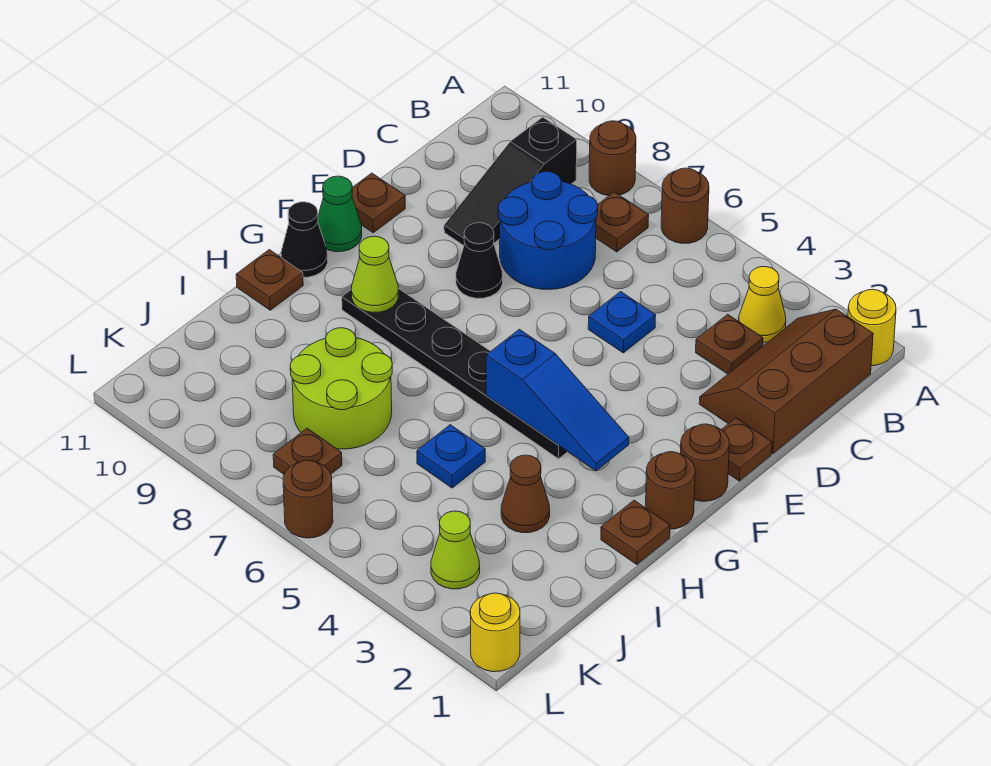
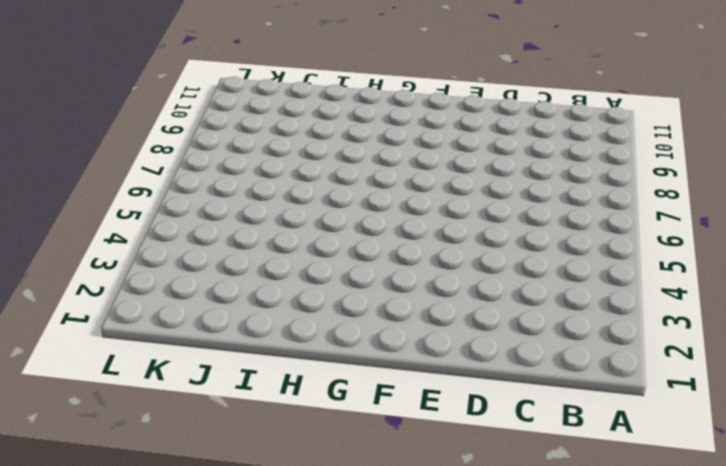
none -> yellow round brick A1 level 1
none -> brown round brick A6 level 1
none -> brown round brick A8 level 1

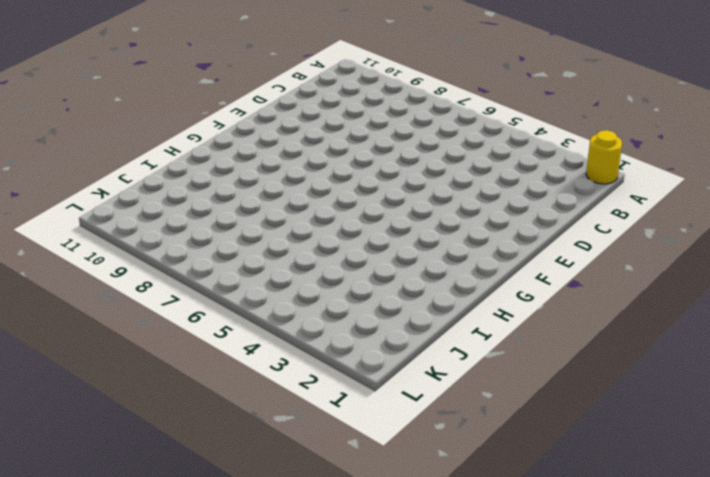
none -> brown round brick A6 level 1
none -> brown round brick A8 level 1
none -> brown slope B1:D2 level 1 top 1

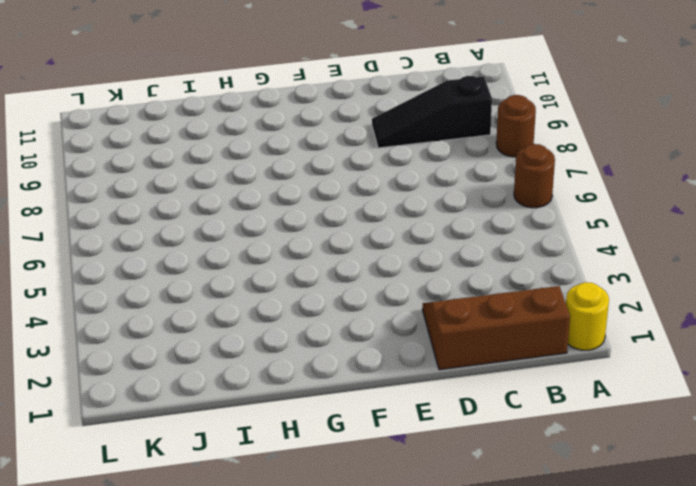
none -> yellow cone B3 level 1
none -> brown plate B7 level 1
none -> brown plate C3 level 1

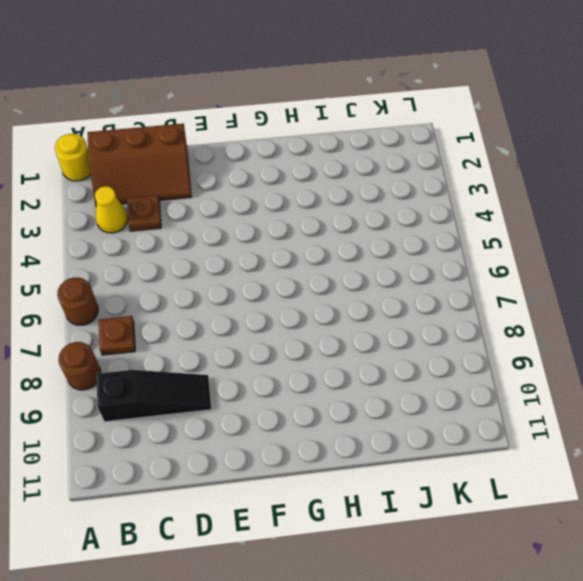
none -> blue round brick C7:D8 level 1
none -> blue plate D5 level 1
none -> brown plate E1 level 1

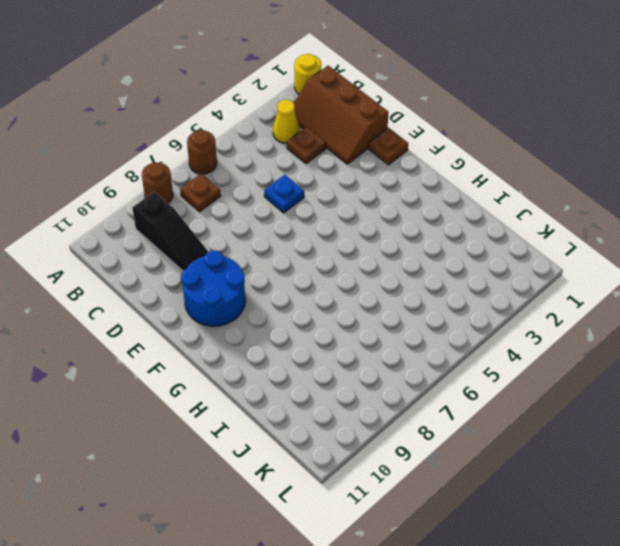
blue round brick E9:F10 level 1 -> blue round brick C7:D8 level 1
none -> black cone E8 level 1
none -> brown plate E11 level 1
none -> brown round brick F1 level 1

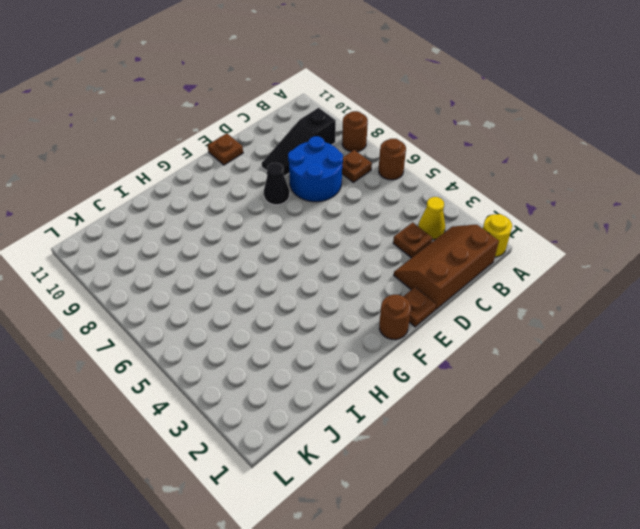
none -> blue plate D5 level 1
none -> green cone F11 level 1
none -> brown round brick G1 level 1

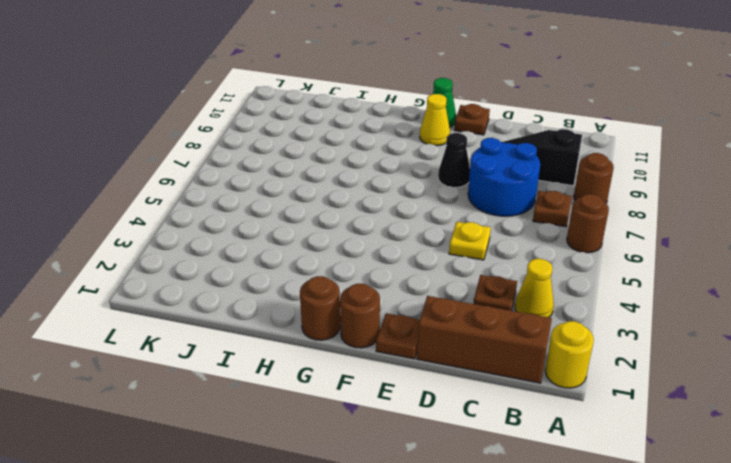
yellow plate D5 level 1 -> blue plate D5 level 1
yellow cone F10 level 1 -> none
none -> black plate G4:G9 level 1
none -> black cone G11 level 1
none -> brown plate H1 level 1

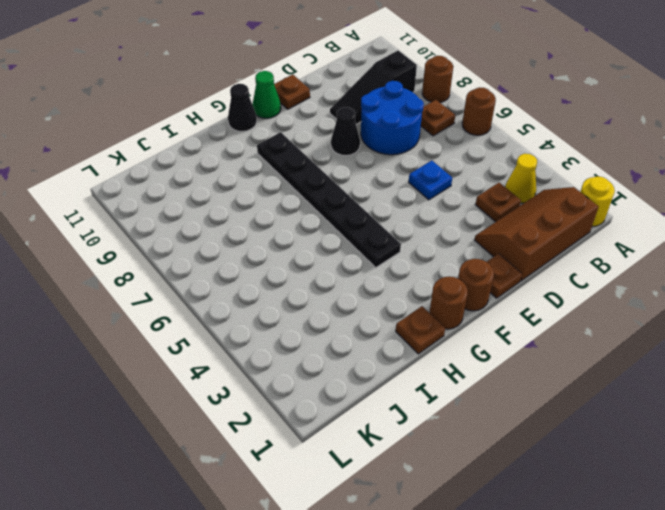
none -> brown plate H11 level 1
none -> brown cone I3 level 1
none -> blue plate I5 level 1

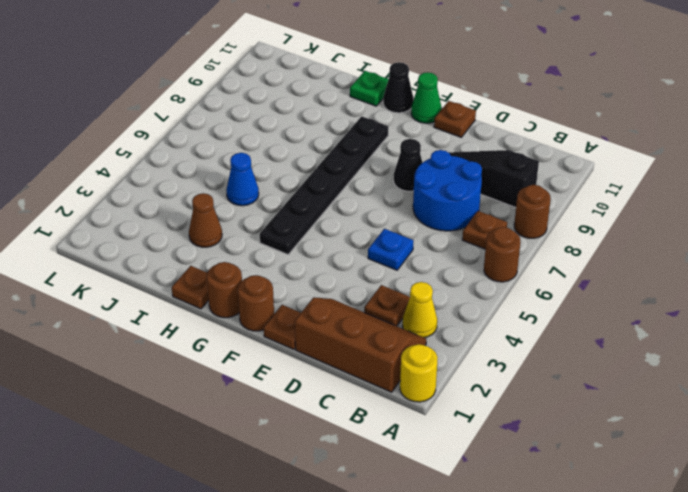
green plate H11 level 1 -> brown plate H11 level 1
blue cone I5 level 1 -> blue plate I5 level 1
none -> lime round brick I7:J8 level 1
none -> lime cone K3 level 1
none -> brown plate K7 level 1

